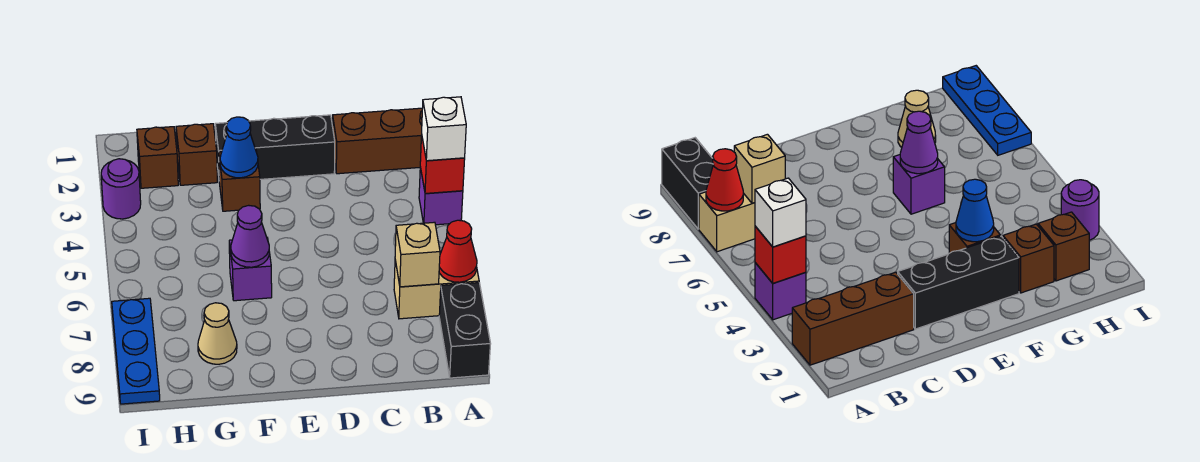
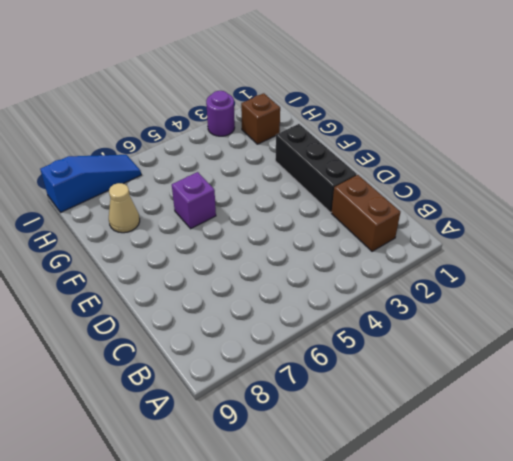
brown brick B2:C2 level 1 -> brown brick A2:C2 level 1
blue slope I7:I9 level 1 top 9 -> blue plate I7:I9 level 1
none -> purple brick A4 level 1
none -> tan brick A7:B7 level 1
none -> black brick A8:A9 level 1

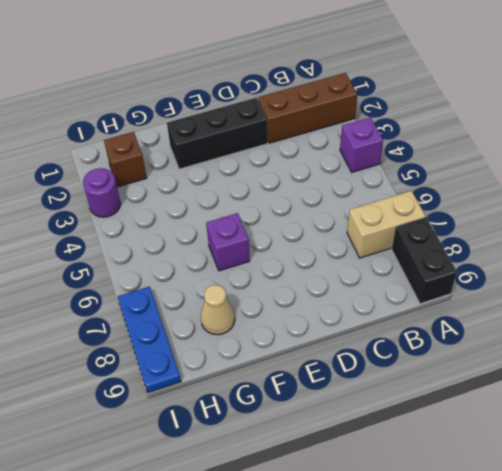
none -> brown brick F3 level 1
none -> brown brick G2 level 1
none -> red brick A4 level 2

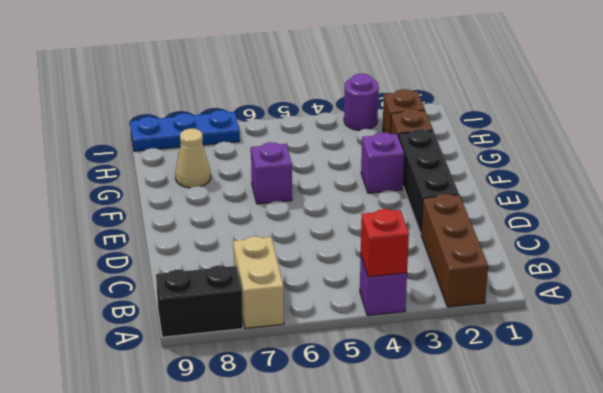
purple brick F3 level 1 -> brown brick F3 level 1
none -> red cone A7 level 2
none -> tan brick B7 level 2
none -> blue cone F3 level 2

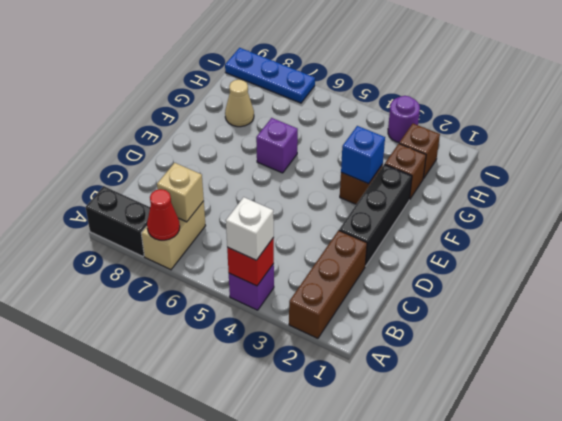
blue brick F3 level 2 -> blue cone F3 level 2
none -> purple cone F6 level 2

